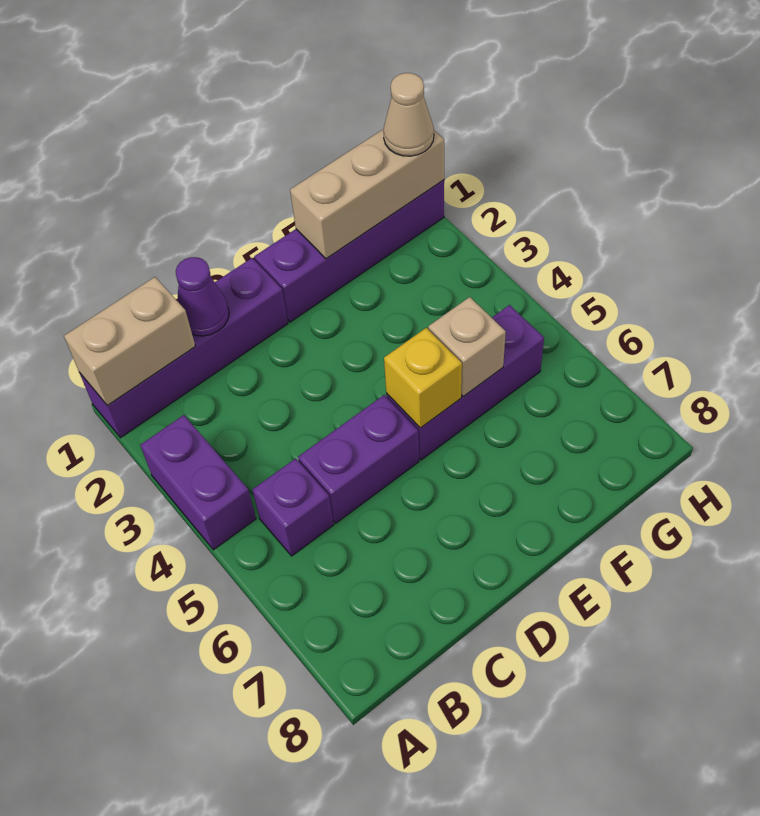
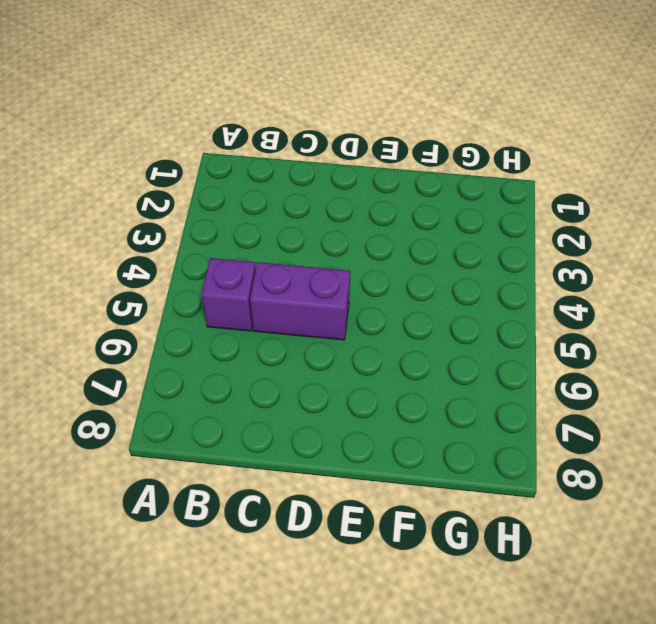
none -> purple brick A1:D1 level 1
none -> purple brick A3:A4 level 1
none -> purple brick E1:H1 level 1

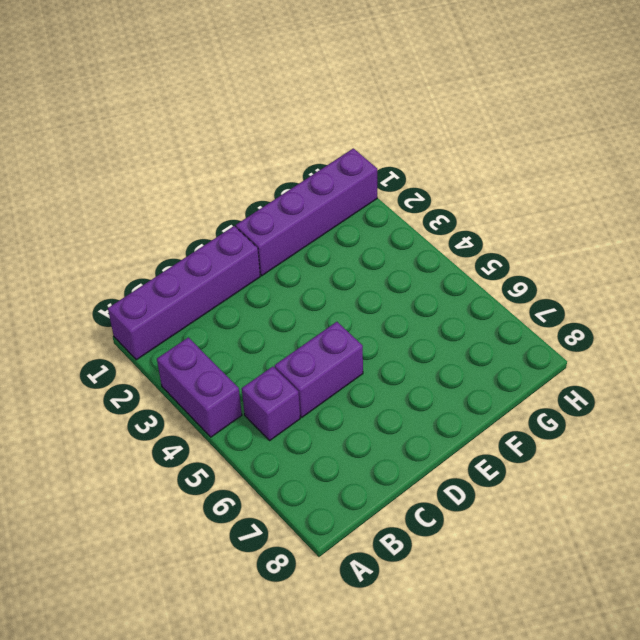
none -> purple brick E5:G5 level 1
none -> tan brick A1:B1 level 2
none -> purple cone C1 level 2

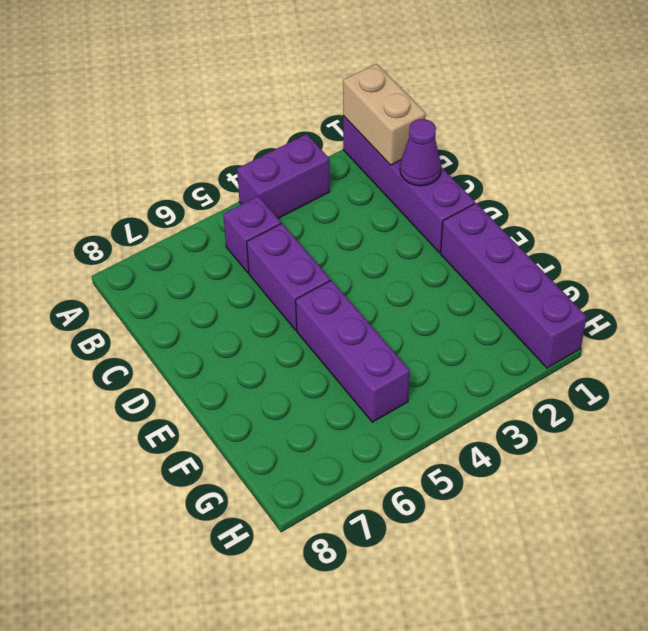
none -> yellow brick E5 level 2
none -> tan brick F1:H1 level 2
none -> tan brick F5 level 2

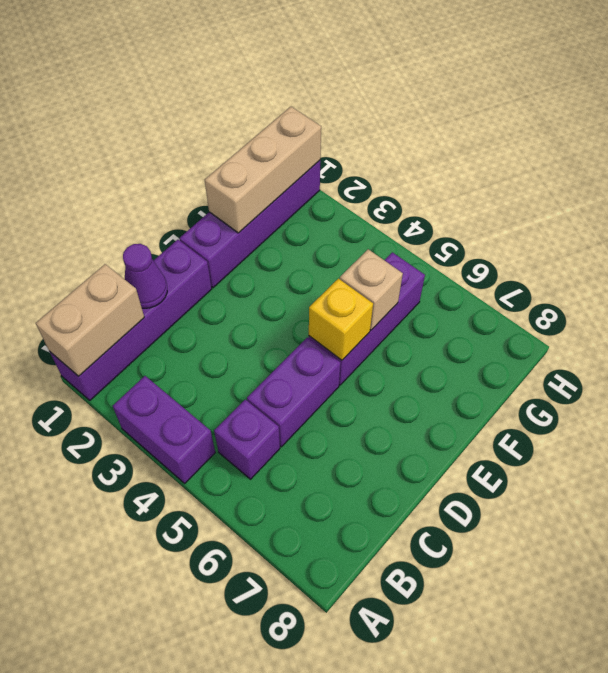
none -> tan cone H1 level 3

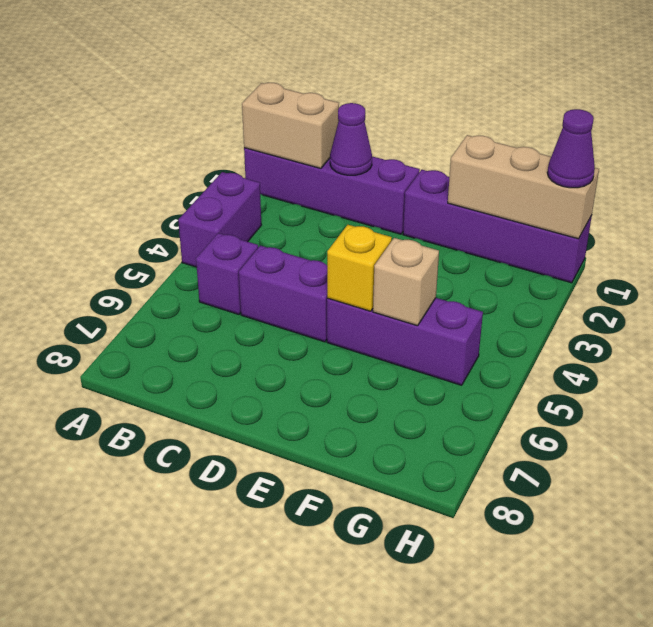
purple cone H1 level 3 -> tan cone H1 level 3

